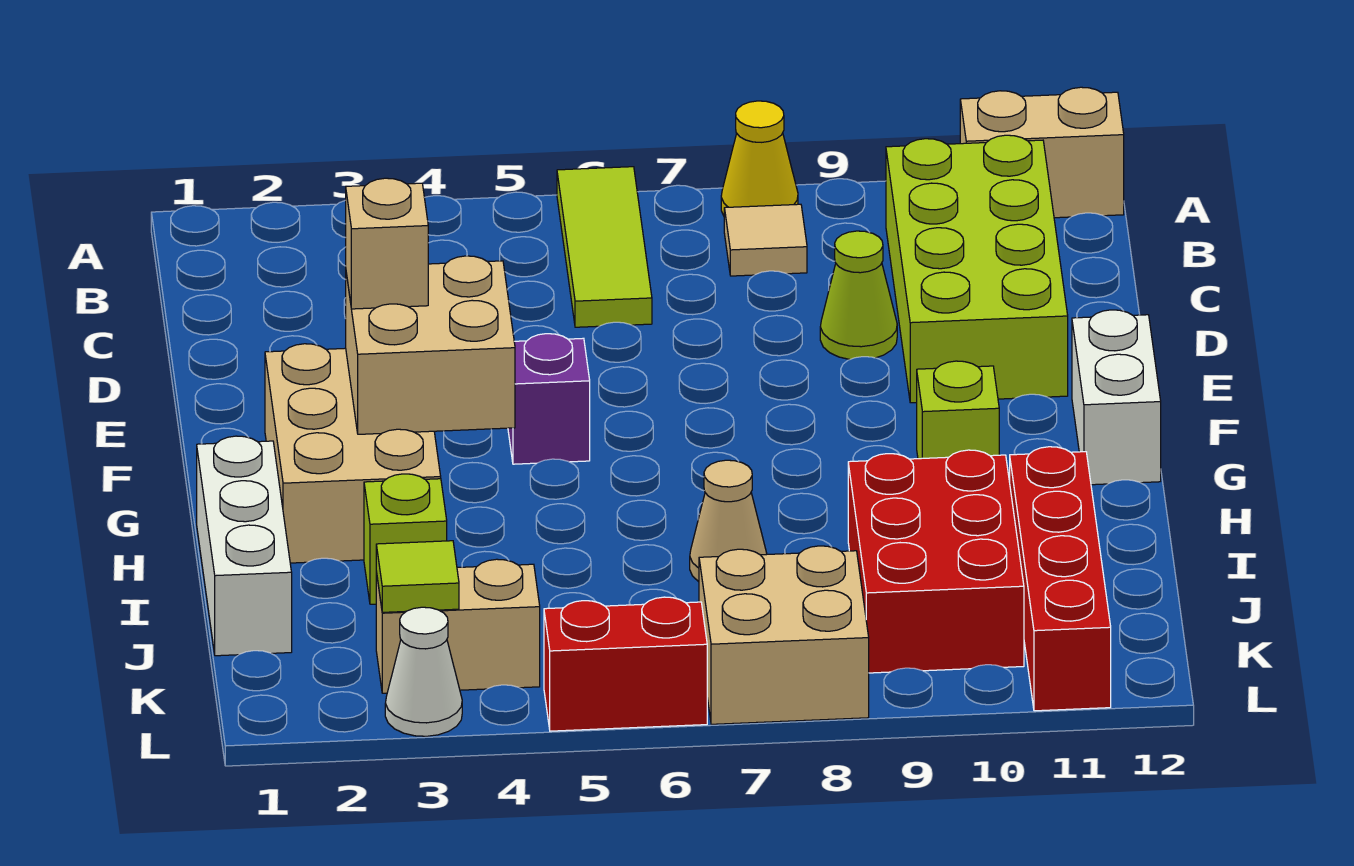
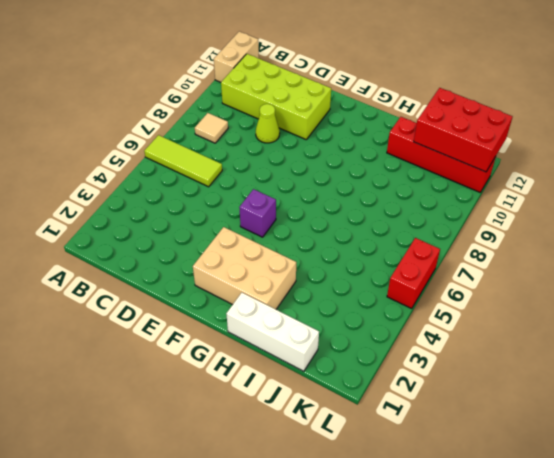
red brick J11:L12 level 2 -> red brick I9:K10 level 1
none -> yellow cone A8 level 1
none -> white brick F12:G12 level 1
none -> lime brick G10 level 1

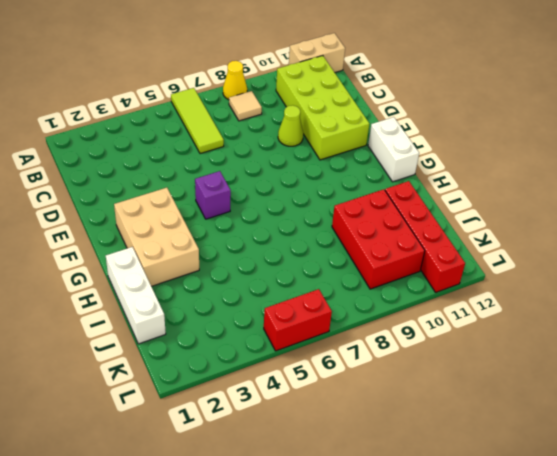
none -> lime brick G10 level 1
none -> lime brick I3 level 1
none -> tan cone I7 level 1

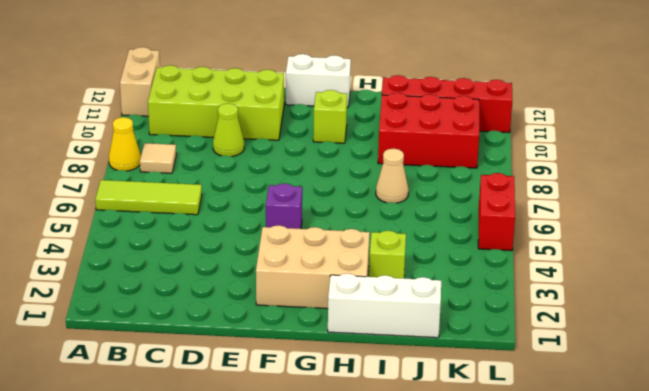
none -> tan brick K3:K4 level 1
none -> tan brick K7:L8 level 1
none -> white cone L3 level 1

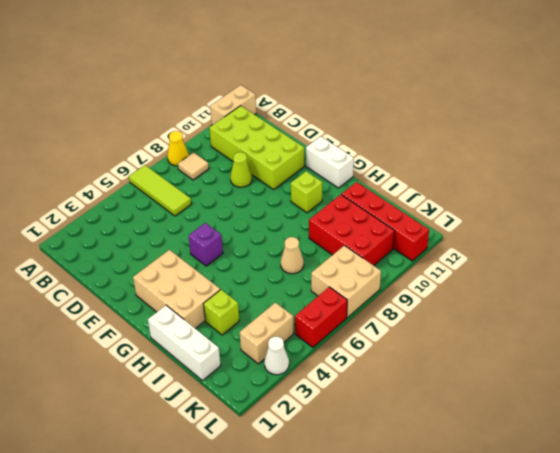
none -> tan brick F3:G4 level 2
none -> lime tile K3 level 2
none -> tan brick F3 level 3

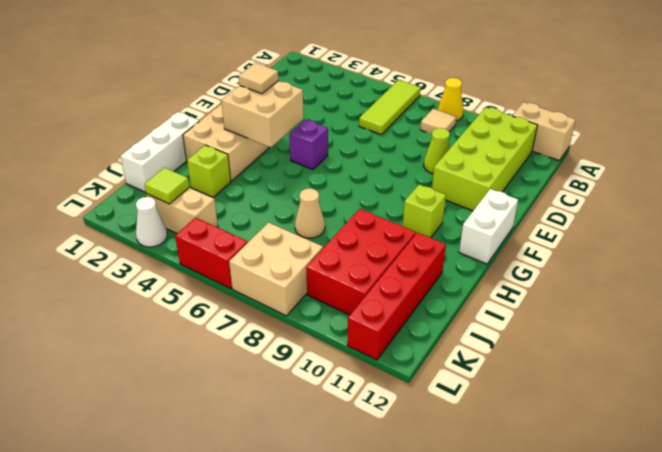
tan tile F3 level 3 -> tan brick F3 level 3

